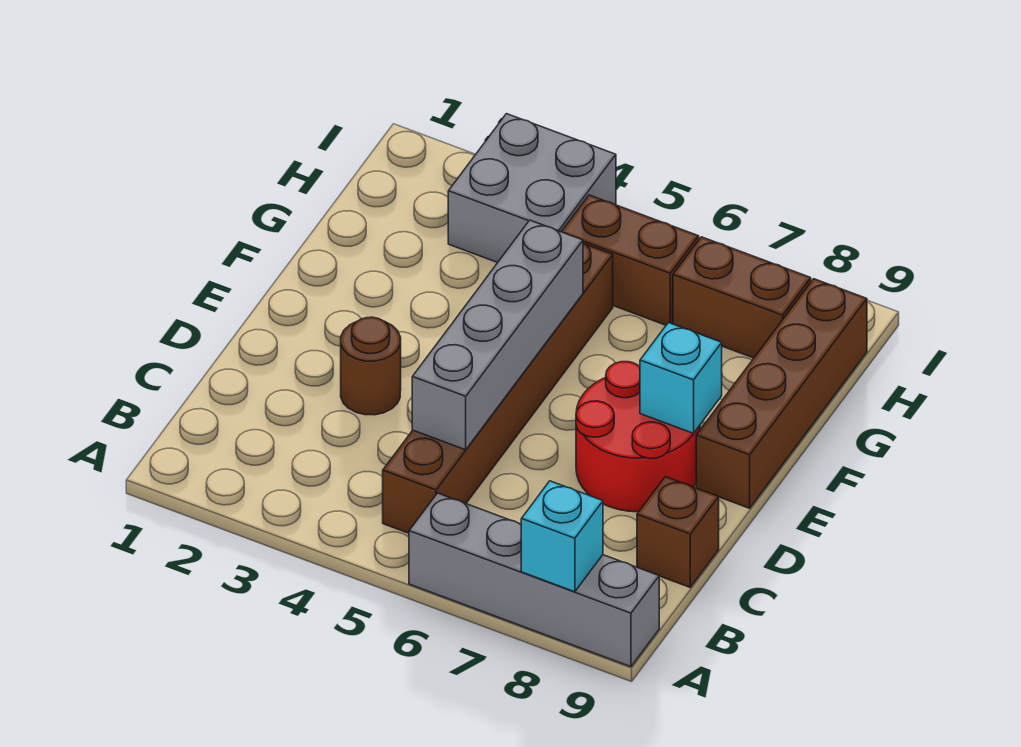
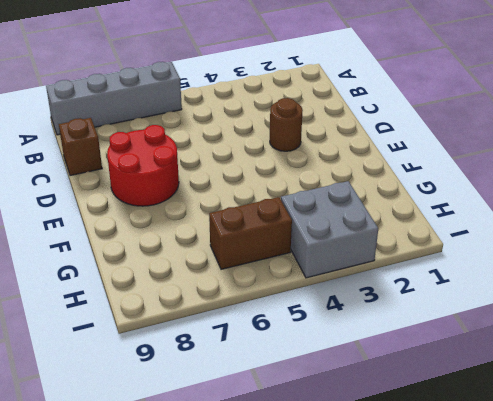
none -> brown brick B5:G5 level 1
none -> brown brick E9:H9 level 1
none -> brown brick H7:H8 level 1

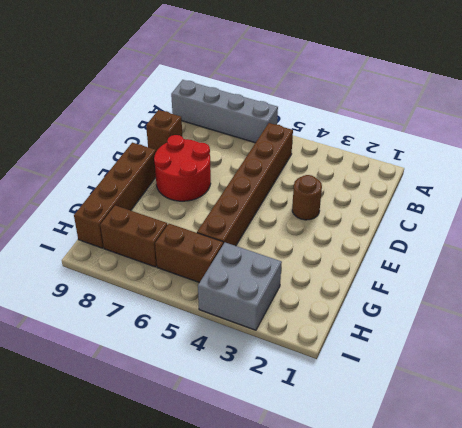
none -> cyan brick A8 level 2
none -> grey brick C5:F5 level 2
none -> cyan brick E8 level 2

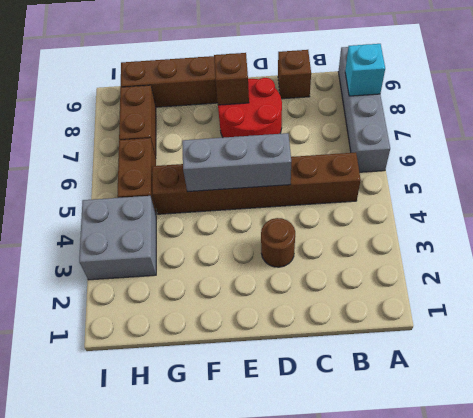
grey brick D5:F5 level 2 -> grey brick C5:F5 level 2
brown brick E8 level 2 -> cyan brick E8 level 2

